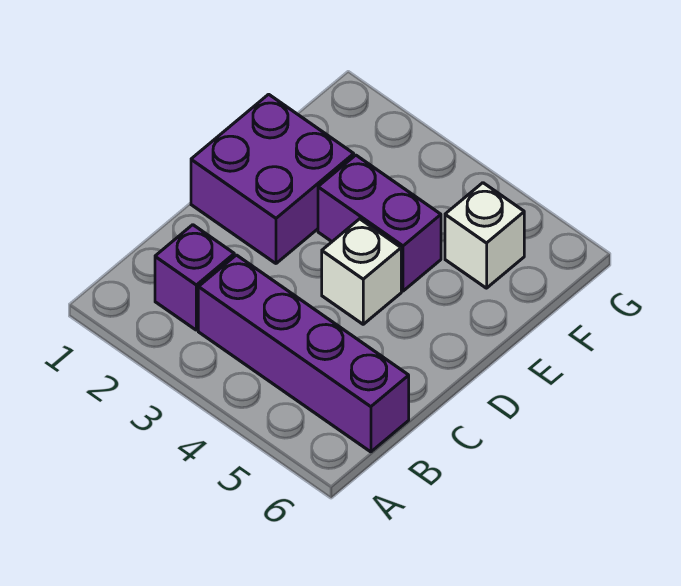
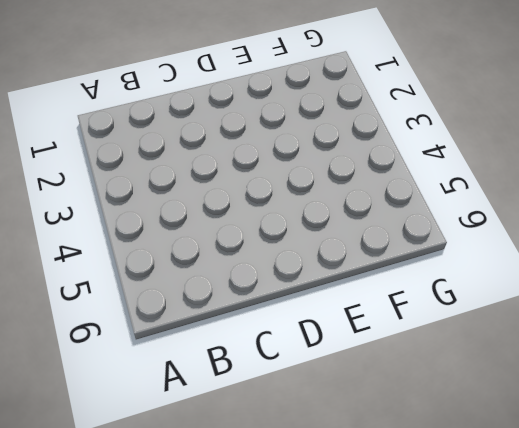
none -> purple brick B2 level 1
none -> purple brick B3:B6 level 1

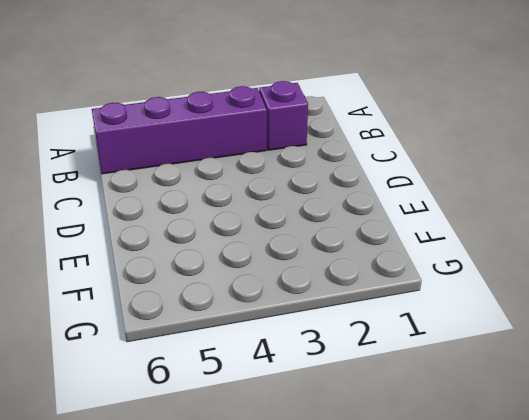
none -> purple brick D1:E2 level 1
none -> white brick D4 level 1

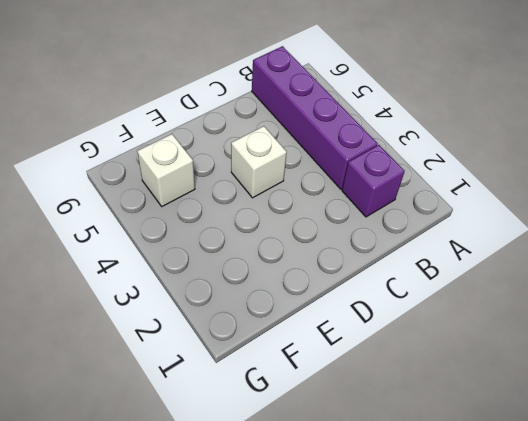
none -> purple brick D1:E2 level 1
none -> purple brick E3:E4 level 1

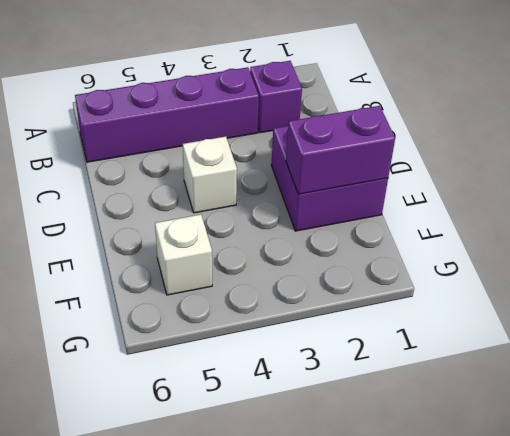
purple brick E1:E2 level 2 -> purple brick E3:E4 level 1

